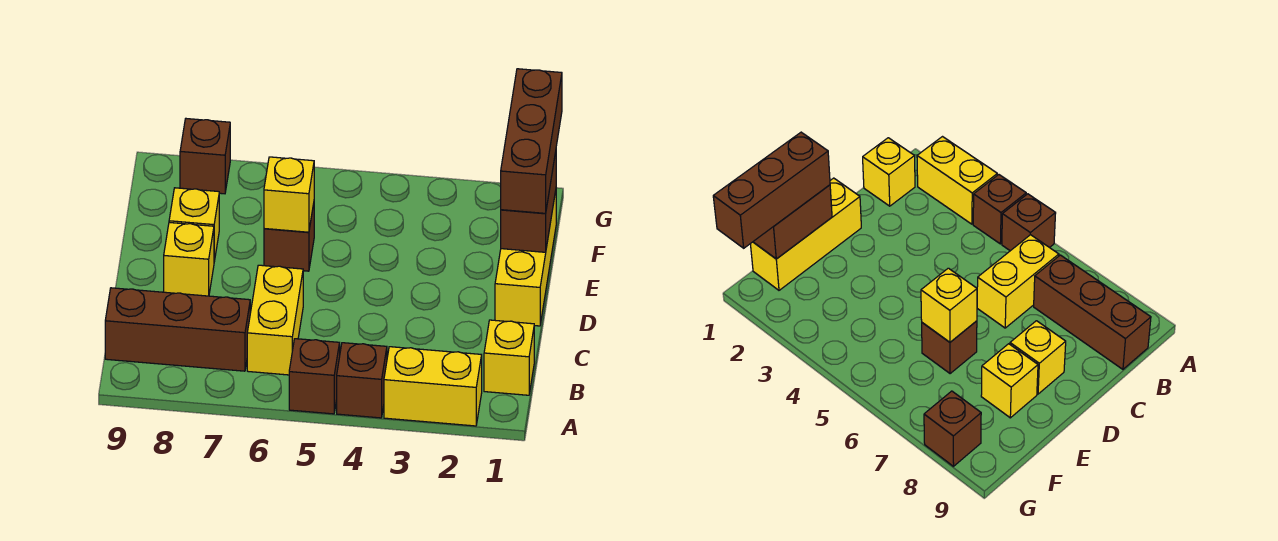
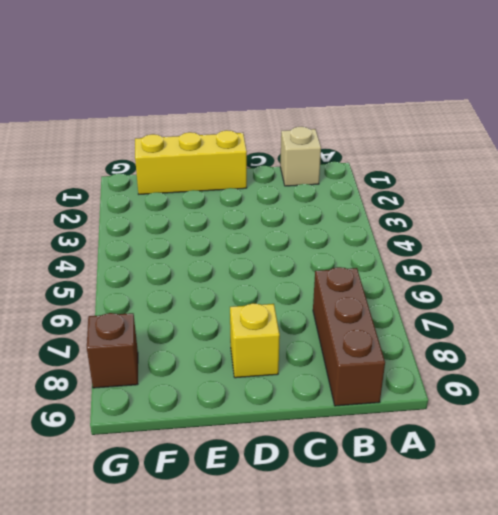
tan brick B1 level 1 -> yellow brick B1 level 1
none -> yellow brick A2:A3 level 1
none -> brown brick A4 level 1
none -> brown brick A5 level 1

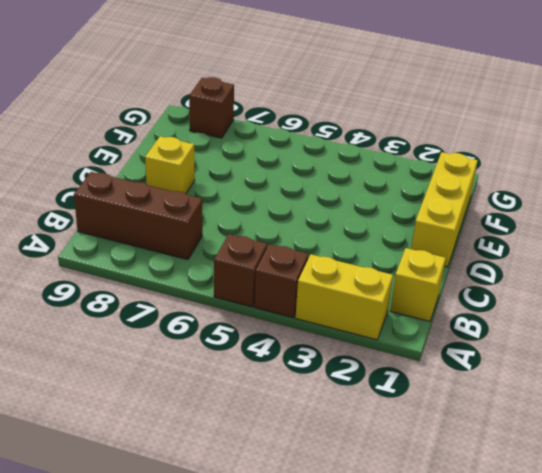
none -> yellow brick B6:C6 level 1
none -> brown brick E6 level 1
none -> yellow brick E8 level 1

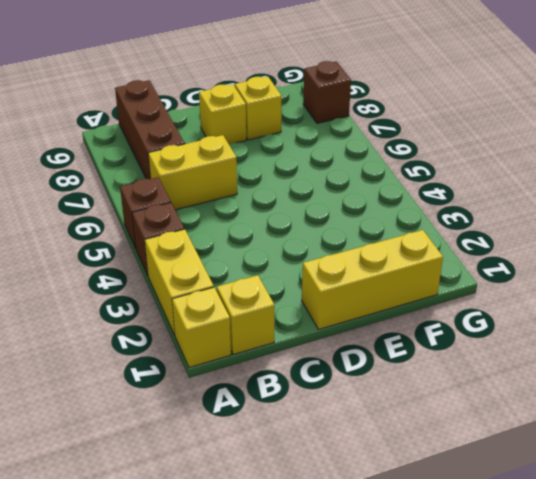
yellow brick A1 level 1 -> yellow brick E6 level 2
none -> brown brick E6 level 1
none -> brown brick E1:F1 level 2
none -> brown brick E1:G1 level 3

